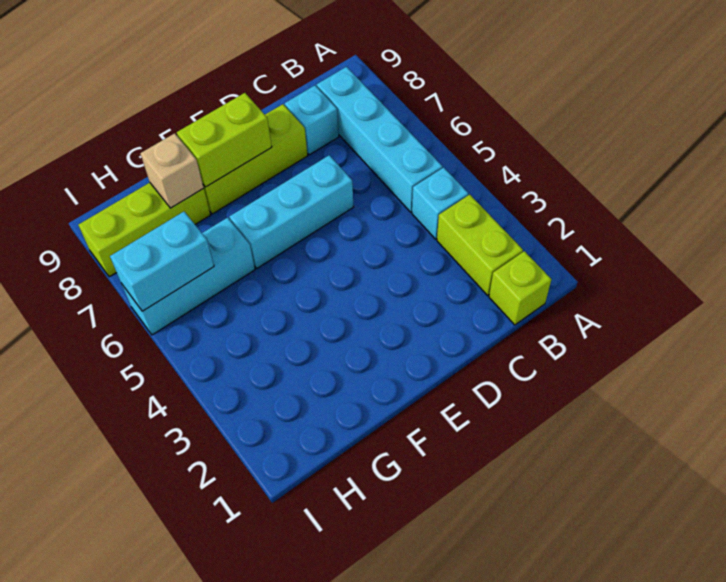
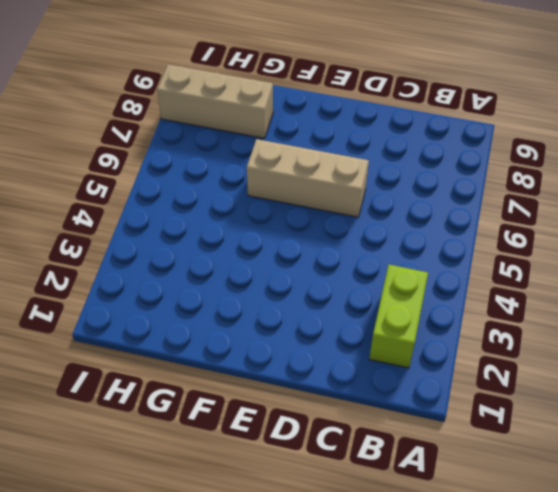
tan brick D6:F6 level 1 -> cyan brick D6:F6 level 1
tan brick G8:I8 level 1 -> lime brick G8:I8 level 1
none -> lime brick B1 level 1
none -> cyan brick B4 level 1
none -> cyan brick B5:B8 level 1

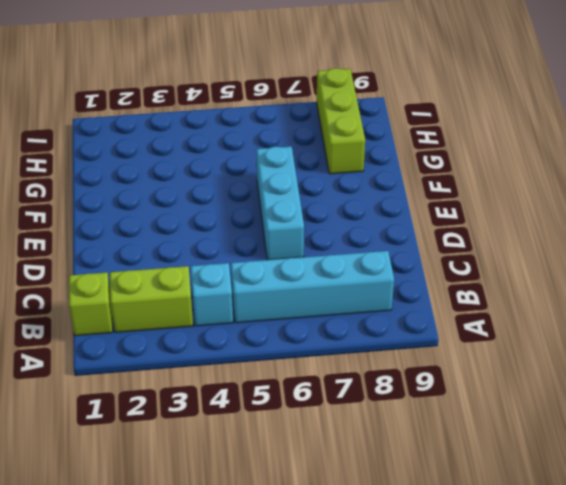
none -> cyan brick C8 level 1
none -> lime brick D8:F8 level 1
none -> cyan brick G6:I6 level 1

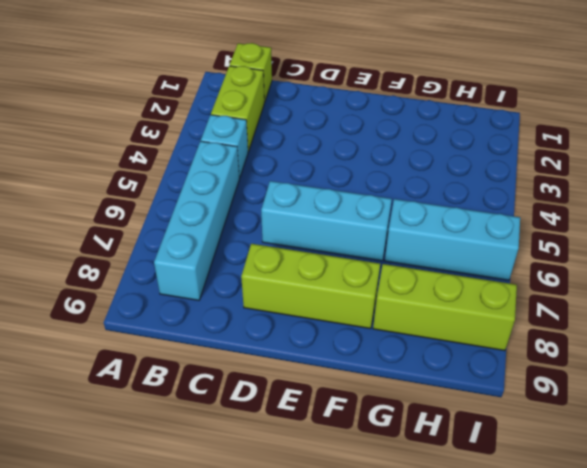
none -> cyan brick C8 level 1
none -> lime brick E8:F8 level 2
none -> tan brick G8 level 2

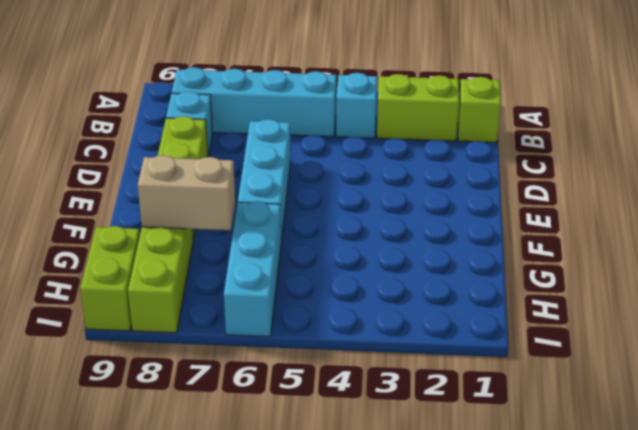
tan brick G7:G8 level 2 -> tan brick G8 level 2
lime brick H9:I9 level 1 -> lime brick E8:F8 level 2
none -> cyan brick H6:I6 level 2

